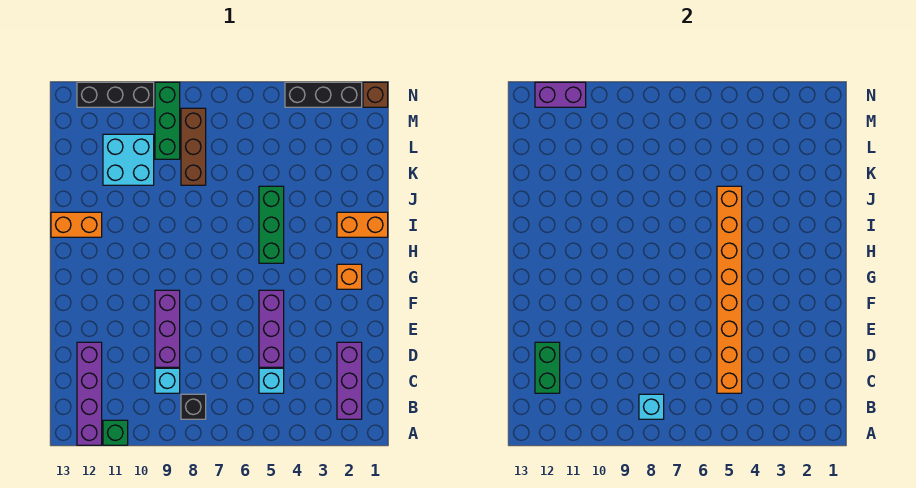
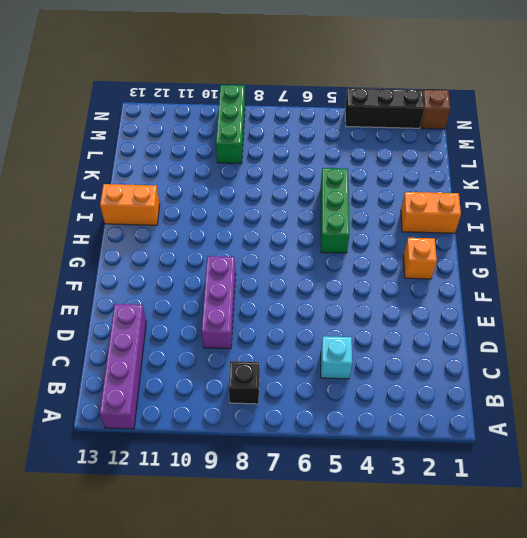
none -> green brick A11 level 1
none -> purple brick B2:D2 level 1
none -> cyan brick C9 level 1

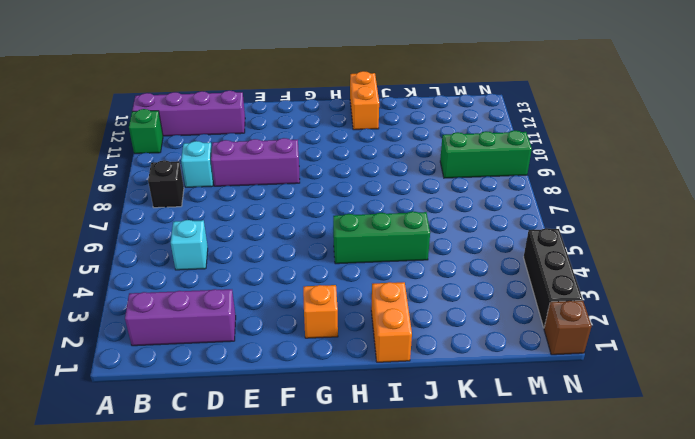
none -> purple brick D5:F5 level 1
none -> brown brick K8:M8 level 1
none -> cyan brick K10:L11 level 1

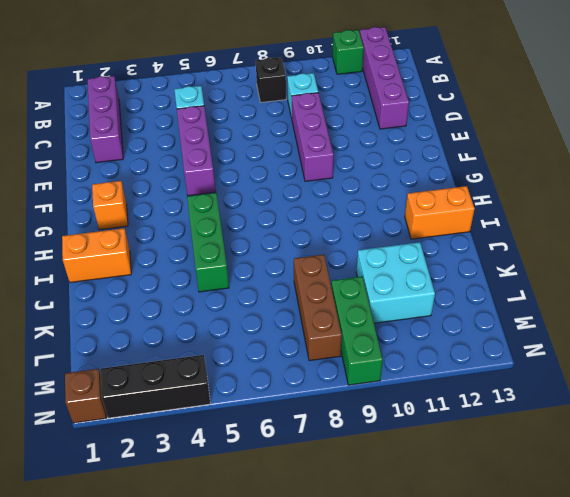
none -> black brick N10:N12 level 1
none -> cyan brick B8 level 2
none -> orange brick C5:J5 level 2

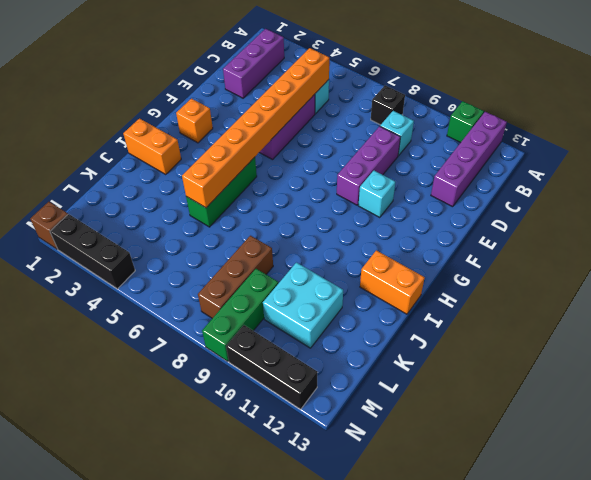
cyan brick F10 level 1 -> cyan brick B8 level 2
none -> green brick C12:D12 level 2
none -> purple brick N11:N12 level 2

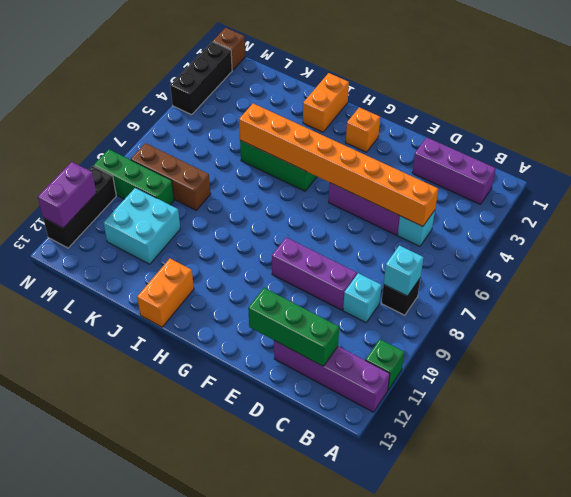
green brick C12:E12 level 2 -> green brick C12:D12 level 2

